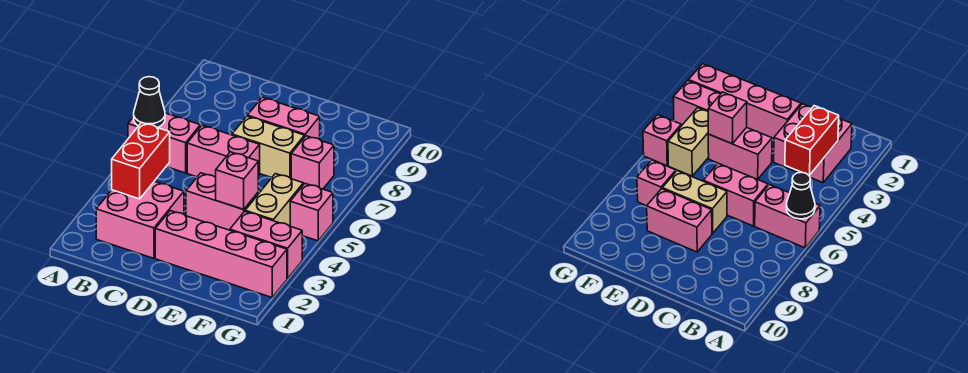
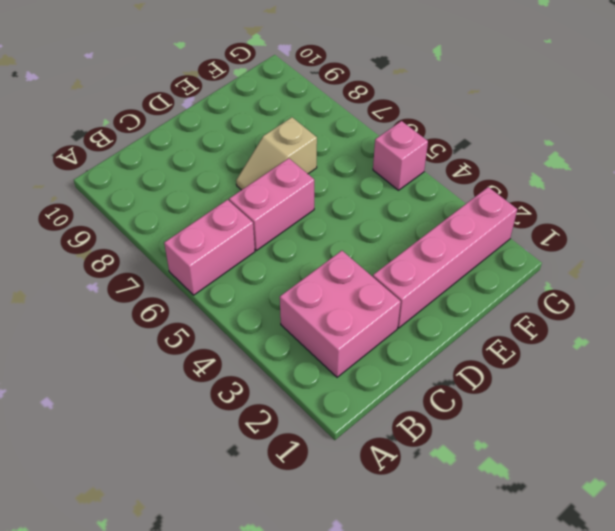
tan slope D7:E7 level 1 top E -> tan brick D7:E7 level 1
none -> pink brick D4:E4 level 1
none -> pink brick D8:E8 level 1
none -> pink brick F3:G3 level 1

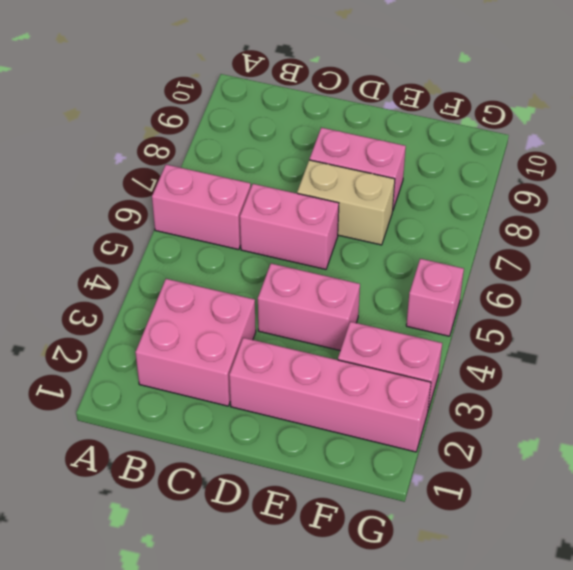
none -> tan brick F4:F5 level 1
none -> pink brick F7 level 1
none -> black cone A6 level 2

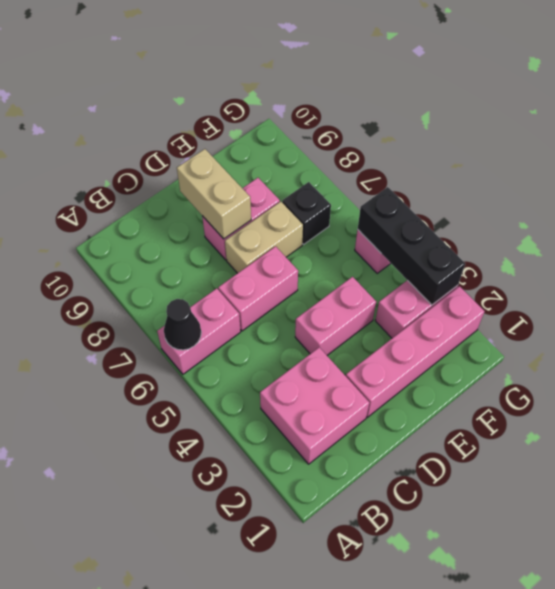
tan brick D8:D9 level 2 -> tan brick F4:F5 level 1
black brick F7 level 1 -> pink brick F7 level 1
black brick G3:G5 level 2 -> none
none -> red brick B3:B4 level 2
none -> pink brick E4 level 2

